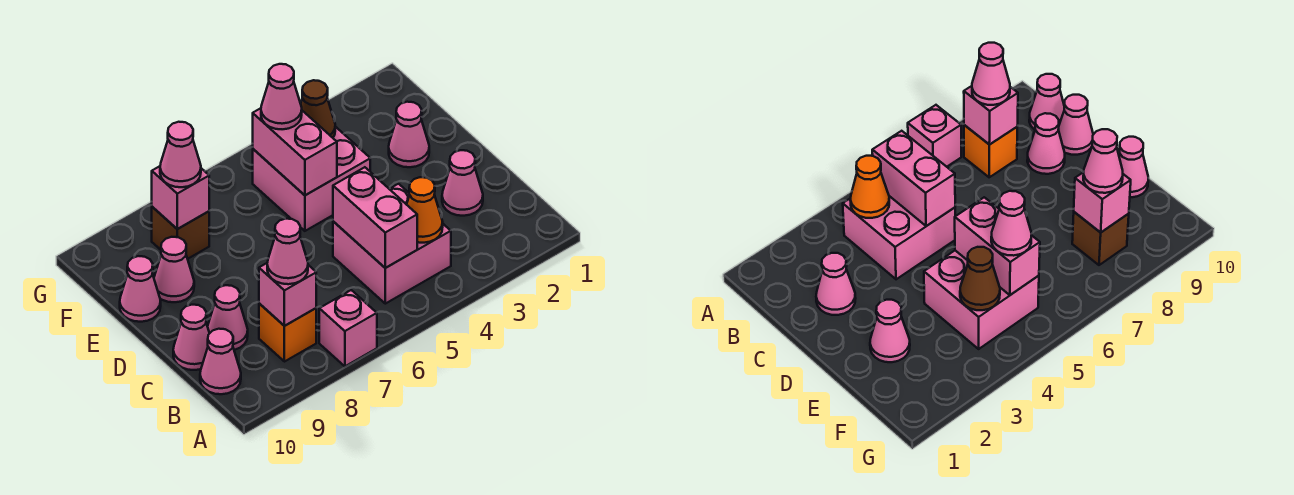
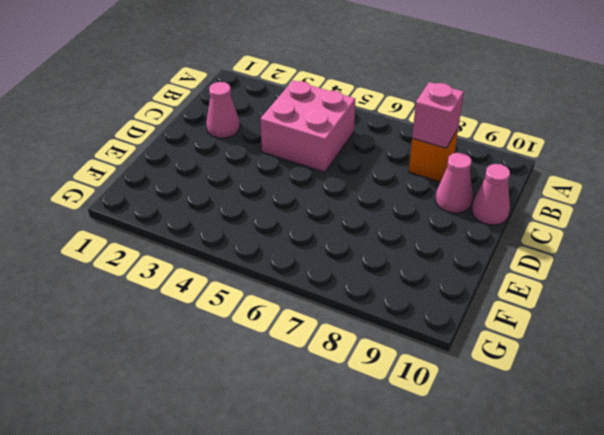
none -> pink brick A7 level 1
none -> pink cone B10 level 1
none -> pink cone E2 level 1

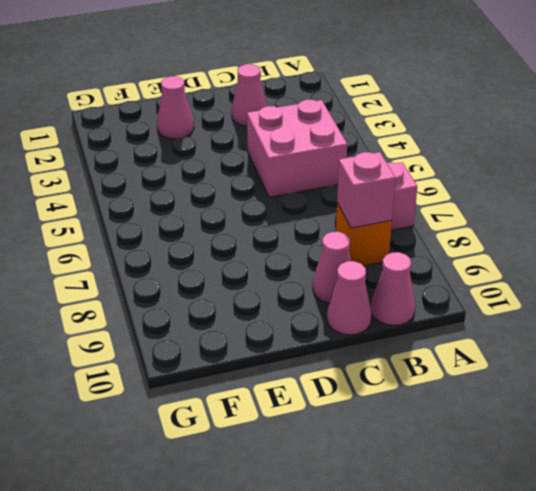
none -> pink brick E4:F5 level 1
none -> pink cone E9 level 1
none -> pink cone E10 level 1

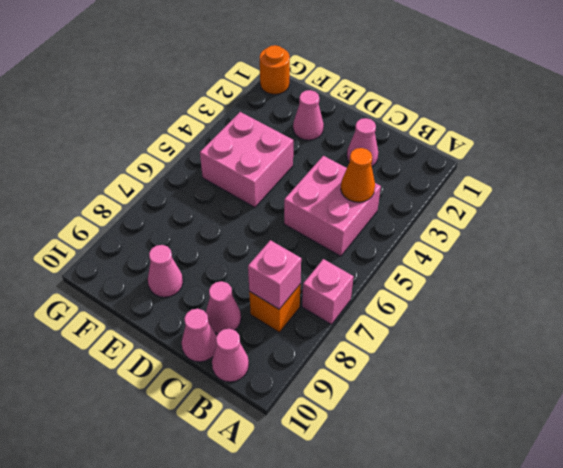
orange round brick G1 level 1 -> none
none -> pink cone E10 level 1
none -> brown brick F8 level 1
none -> pink brick B5:C5 level 2

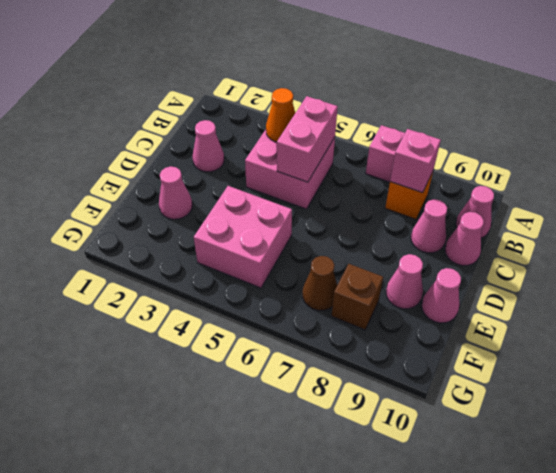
brown cone F7 level 1 -> brown cone F4 level 2
none -> pink brick E5:F5 level 2
none -> pink brick F8 level 2
none -> pink cone B8 level 3

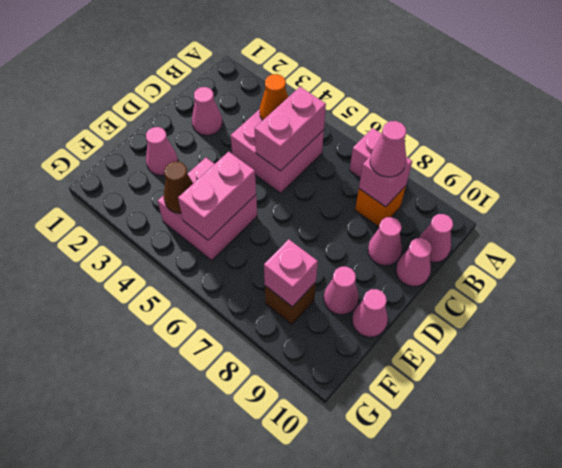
none -> pink cone F5 level 3
none -> pink cone F8 level 3

